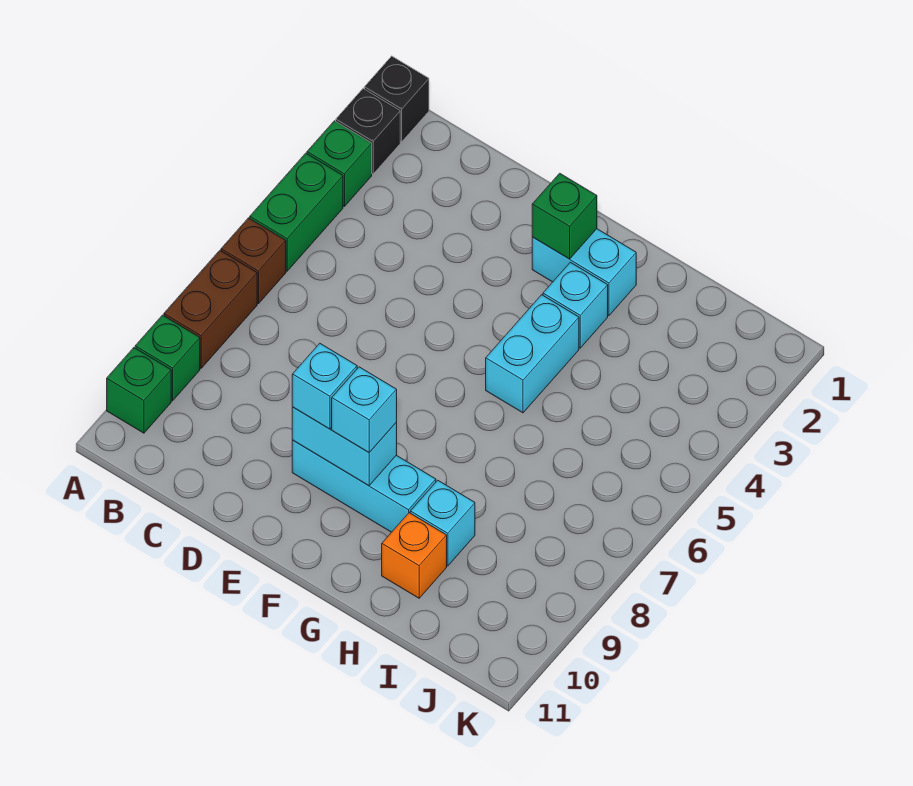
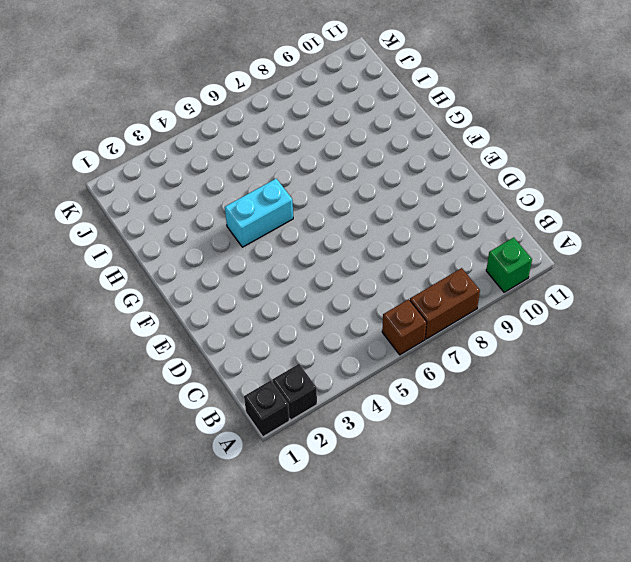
none -> green brick A3 level 1
none -> green brick A4:A5 level 1
none -> green brick A9 level 1

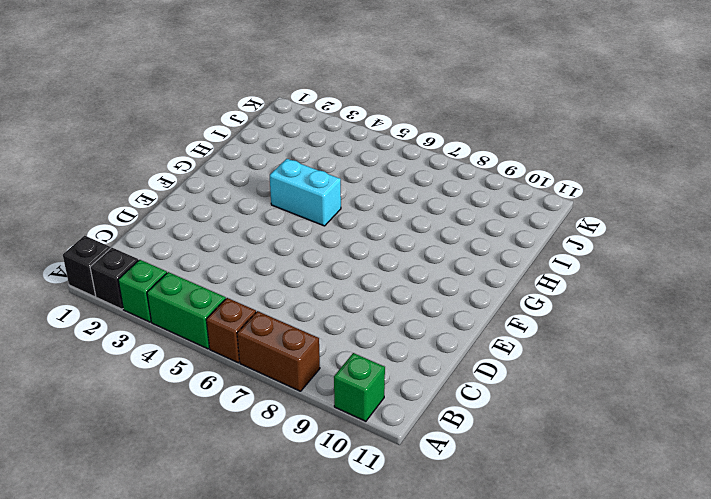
none -> green brick A9 level 1
none -> cyan brick E9:G9 level 1
none -> cyan brick F2:G2 level 1

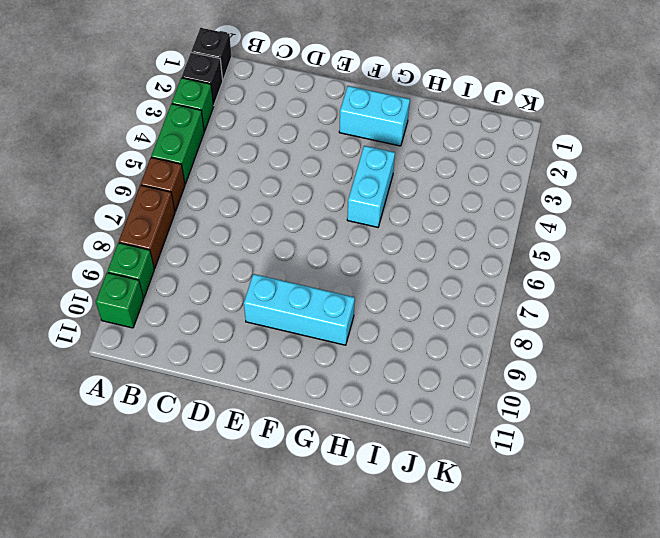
none -> cyan brick G3 level 1
none -> cyan brick H9 level 1
none -> orange brick H10 level 1

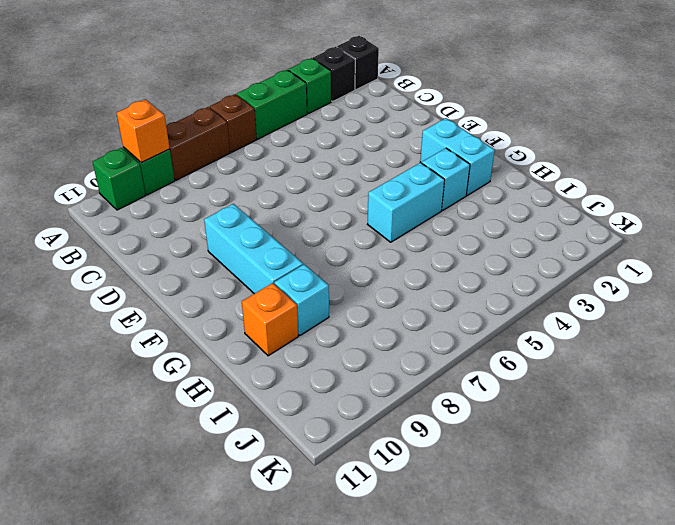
orange brick A9 level 2 -> none
none -> cyan brick E9:F9 level 2
none -> green brick F2 level 2
none -> cyan brick E9 level 3

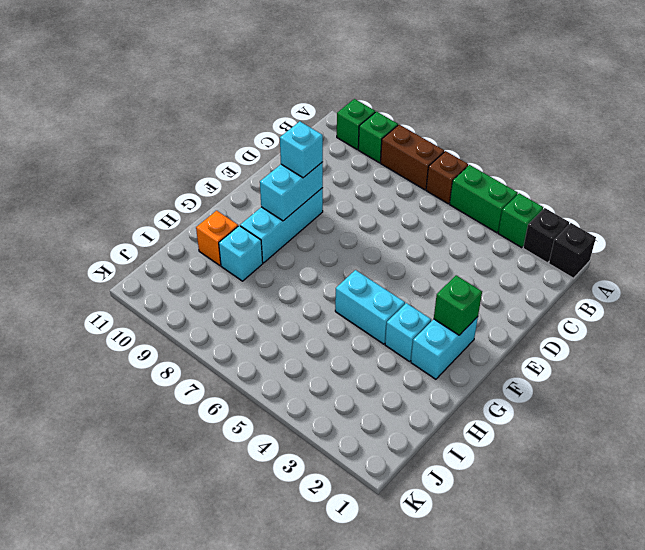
none -> cyan brick F9 level 3

